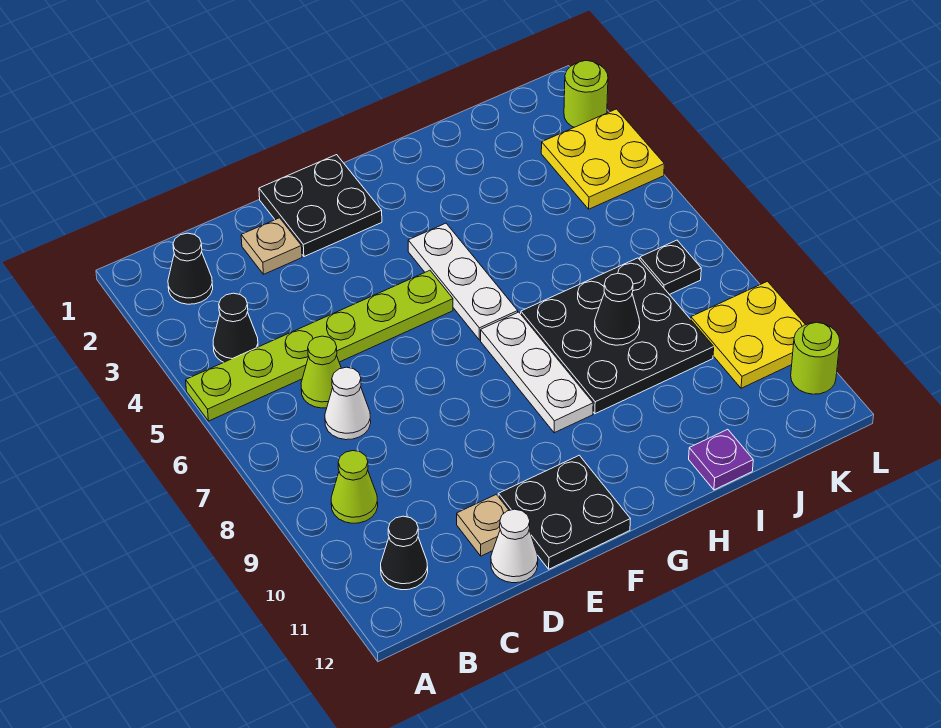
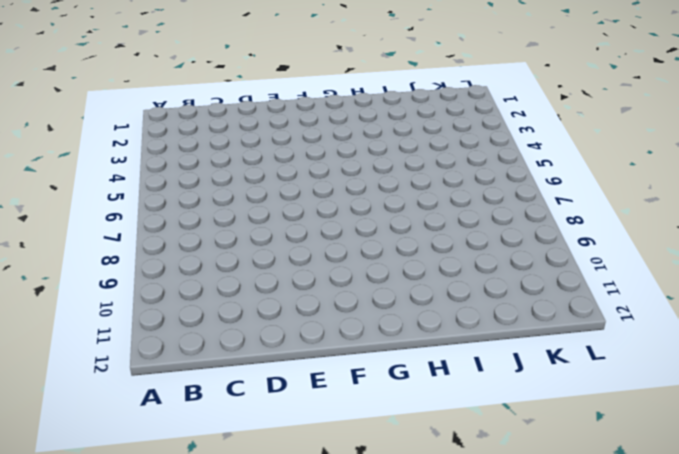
none -> lime plate A5:F5 level 1
none -> black cone B2 level 1
none -> black cone B4 level 1

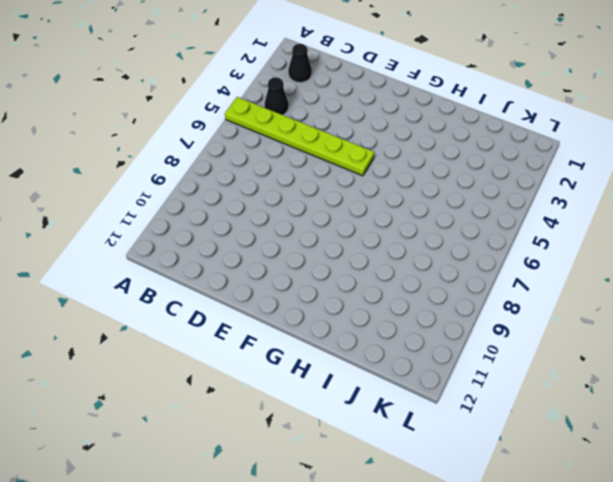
none -> lime cone B9 level 1
none -> black cone B11 level 1
none -> lime cone C6 level 1

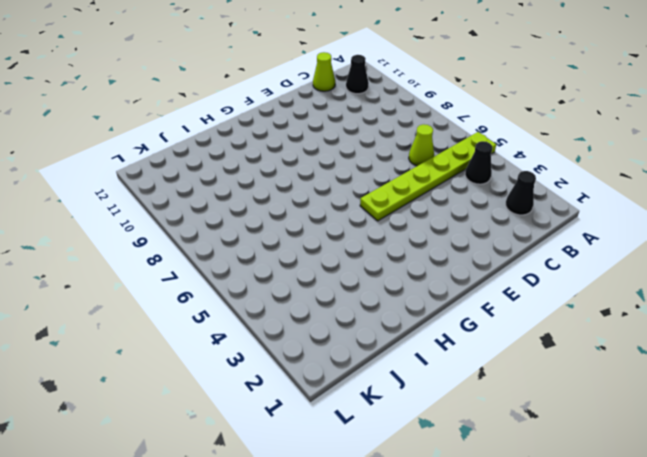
lime cone C12 level 1 -> lime cone B9 level 1
none -> white cone C7 level 1
none -> tan plate D2 level 1
none -> tan plate D11 level 1

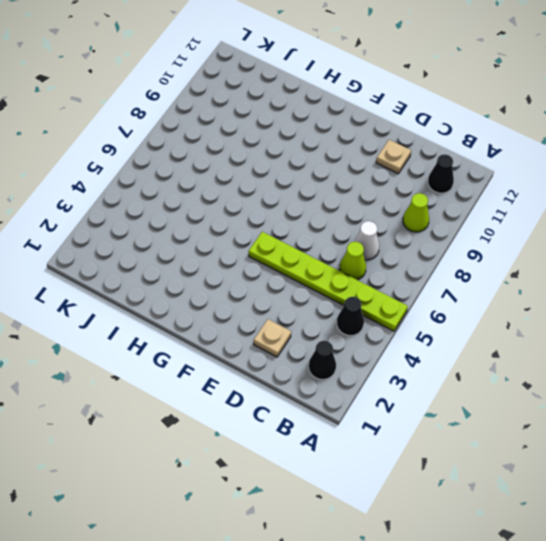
none -> white cone D12 level 1
none -> black plate E1:F2 level 1
none -> black plate E11:F12 level 1

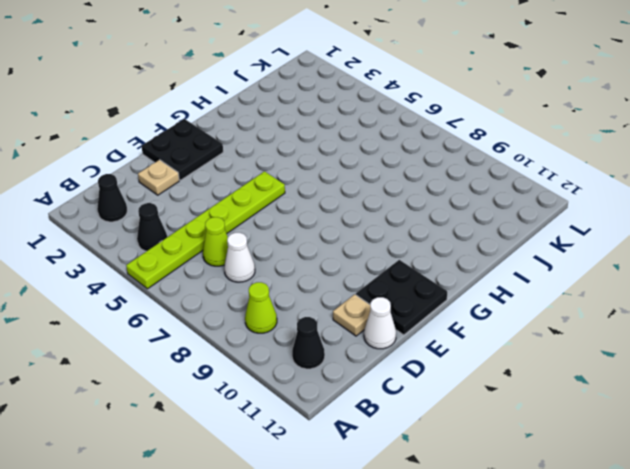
none -> white plate G4:G6 level 1
none -> white plate G7:G9 level 1
none -> black plate H7:J9 level 1

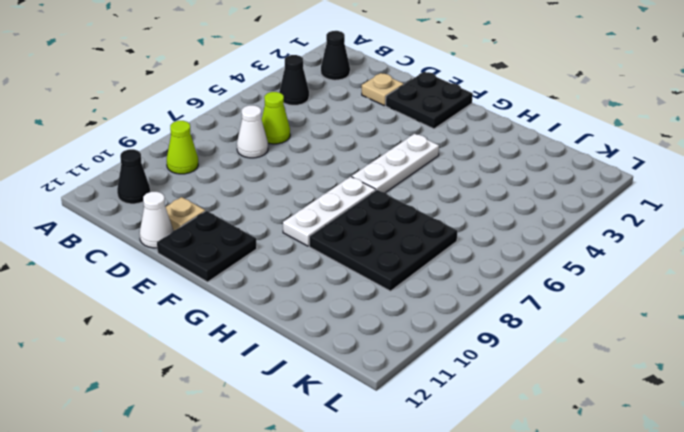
none -> lime plate A5:F5 level 1
none -> purple plate I12 level 1
none -> yellow plate K3:L4 level 1

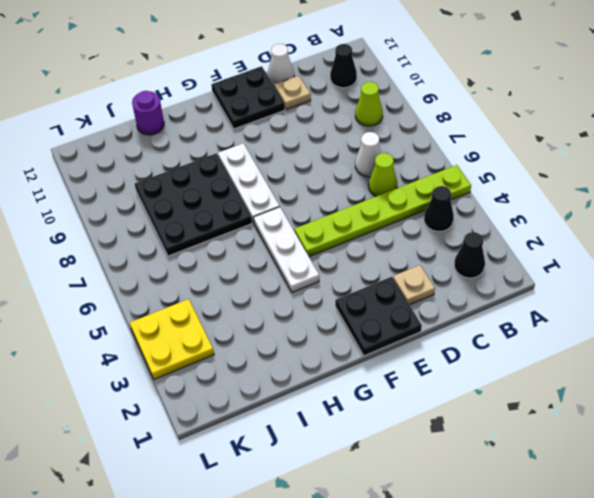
purple round brick I12 level 1 -> purple plate I12 level 1
none -> black plate K7 level 1
none -> yellow plate K9:L10 level 1
none -> lime round brick L2 level 1

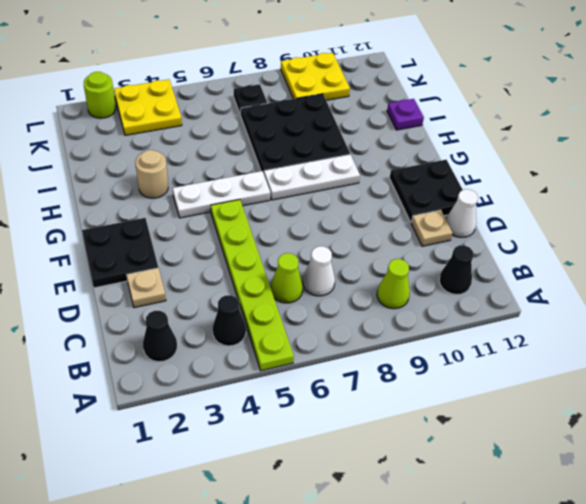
tan round brick H3 level 1 -> none
none -> lime round brick L11 level 1
none -> black cone I8 level 2

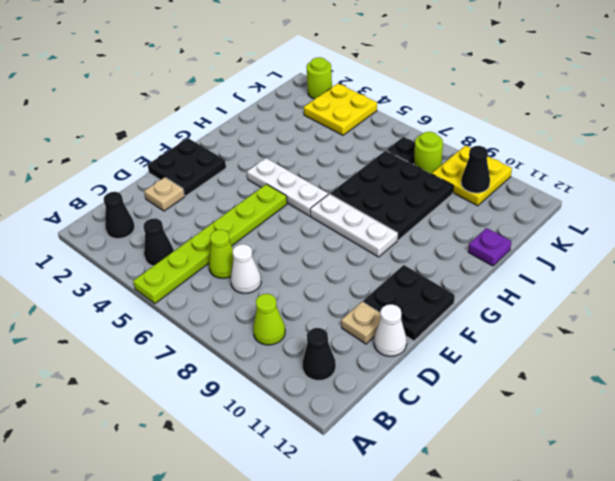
lime round brick K8 level 1 -> lime round brick L11 level 1
black cone K10 level 2 -> black cone I8 level 2

